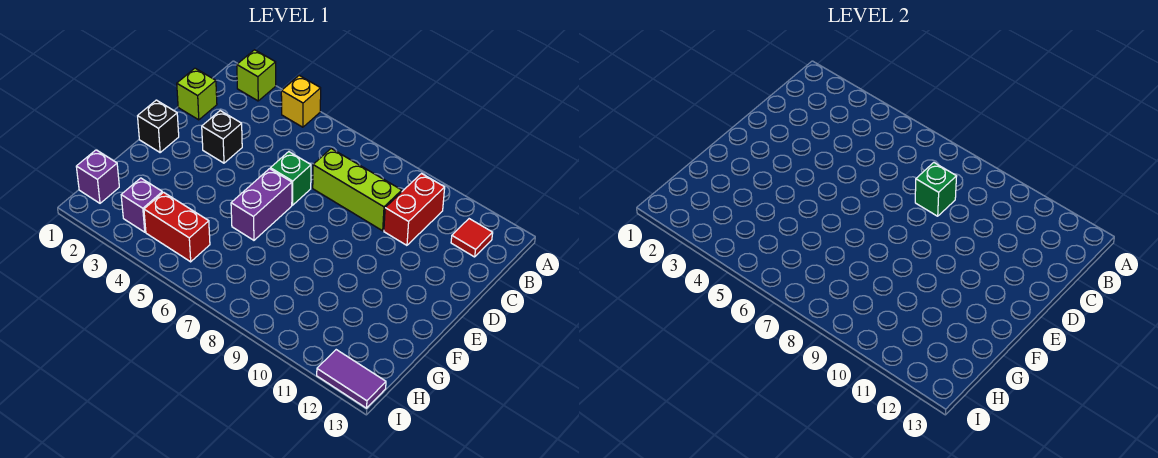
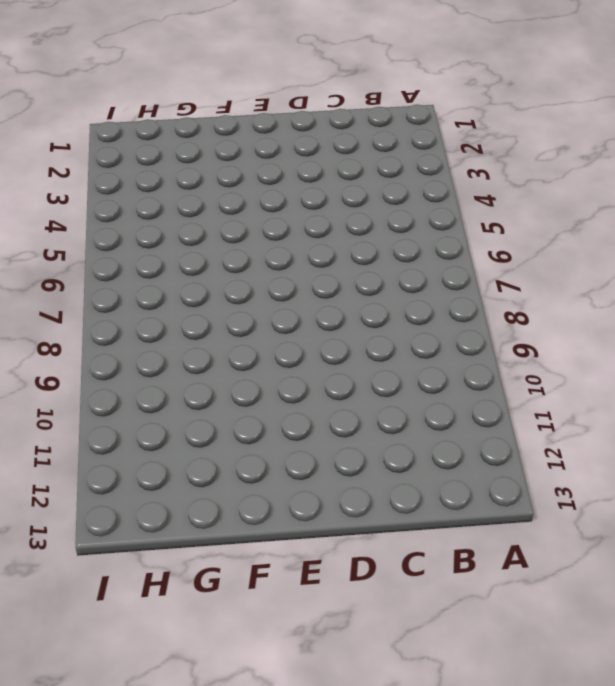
none -> lime brick A2 level 1
none -> yellow brick A4 level 1
none -> red brick B10:C10 level 1

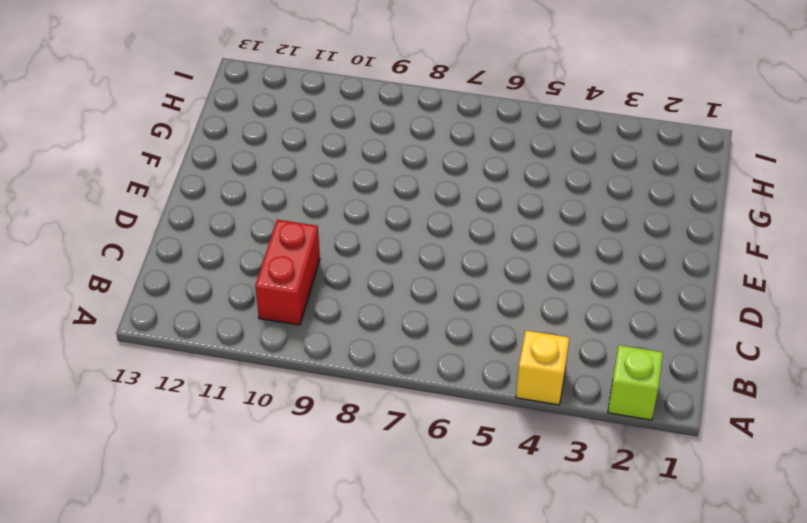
none -> red tile B12 level 1
none -> lime brick C1 level 1
none -> lime brick C7:C9 level 1

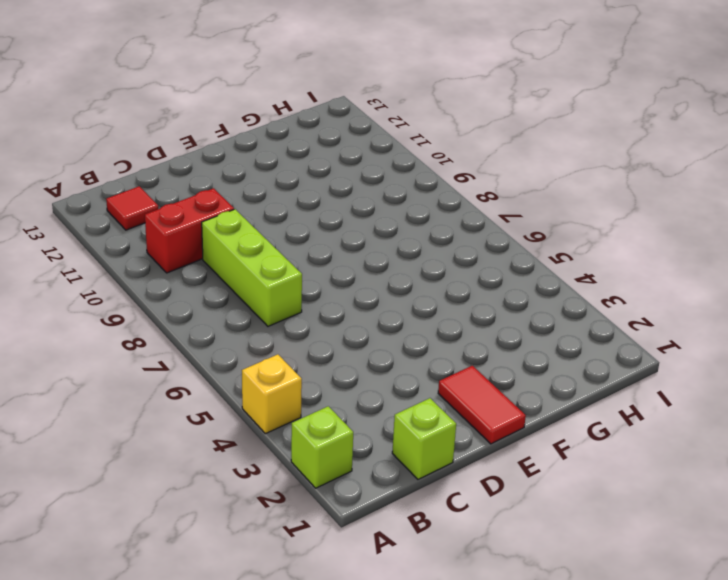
red tile E1:E2 level 1 -> black brick E1 level 1
none -> black brick D3 level 1
none -> green brick D6 level 1
none -> purple brick E6:F6 level 1

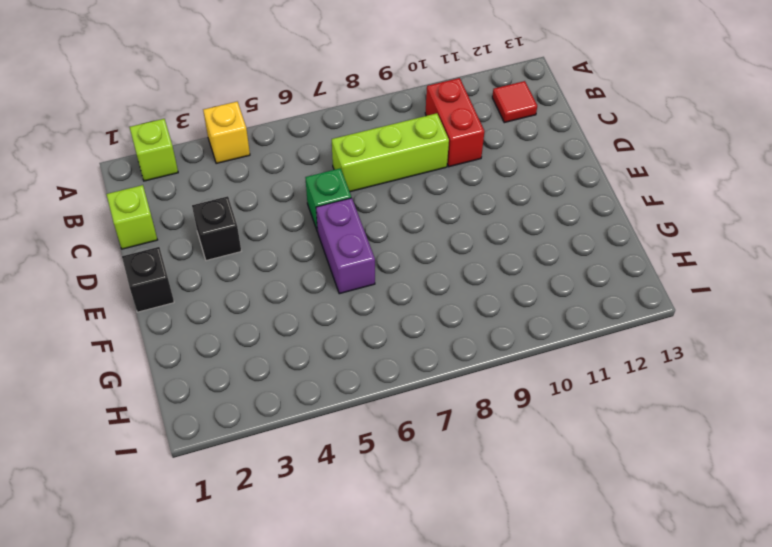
none -> purple brick H1 level 1
none -> purple brick H3 level 1
none -> red brick H4:H5 level 1

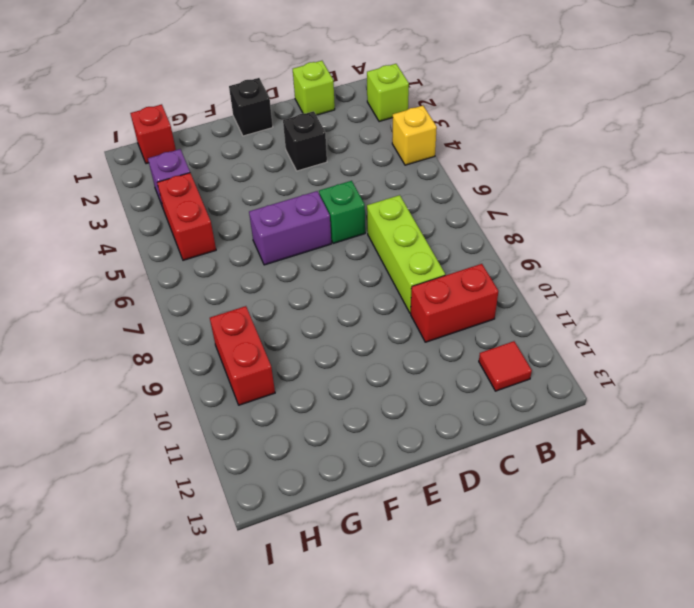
red brick H1 level 1 -> purple brick H1 level 1
red brick H9:H10 level 1 -> none
none -> purple tile I12:I13 level 1
none -> green brick C8 level 2

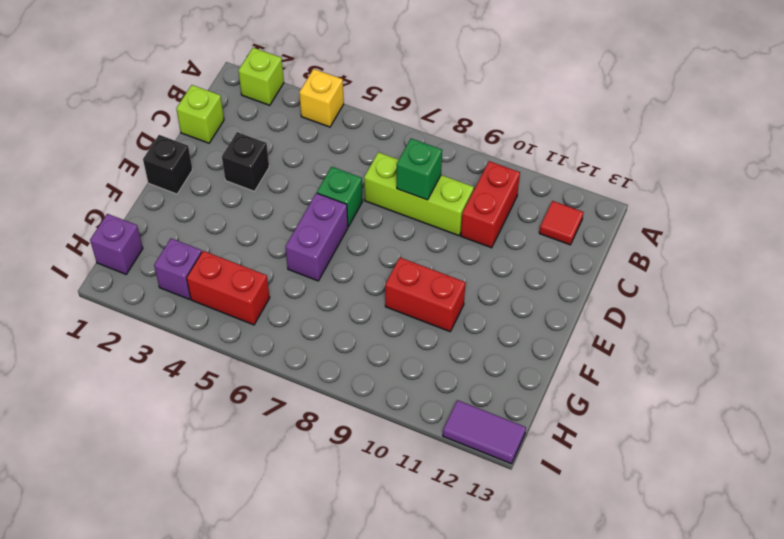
red brick F9:F10 level 1 -> none

